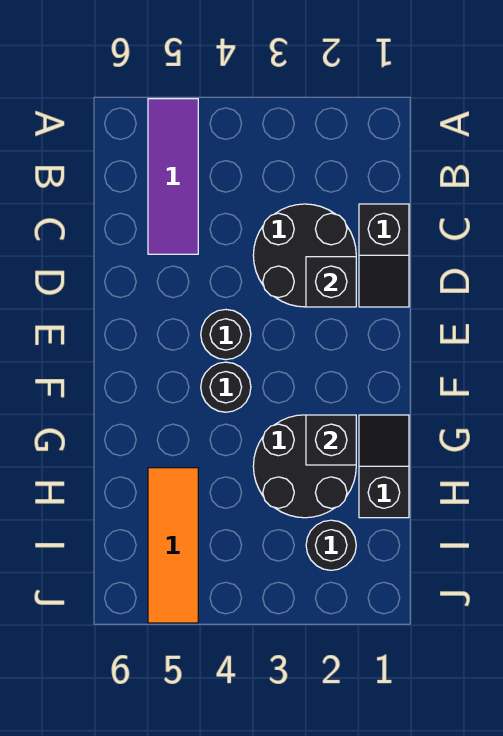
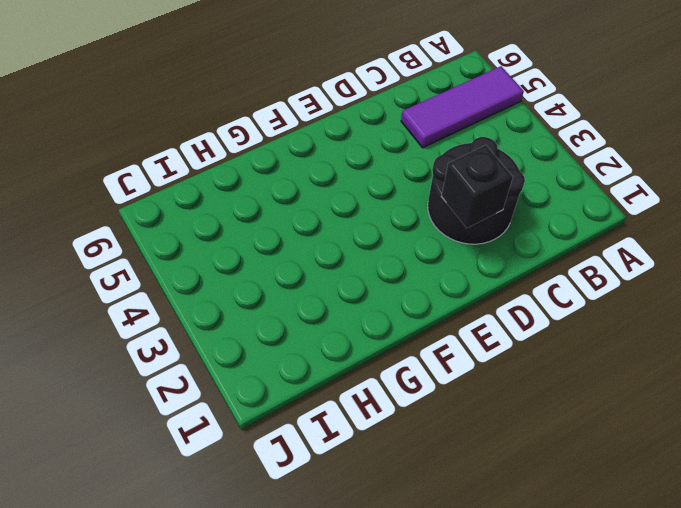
none -> black slope C1:D1 level 1 top C
none -> black round brick E4 level 1

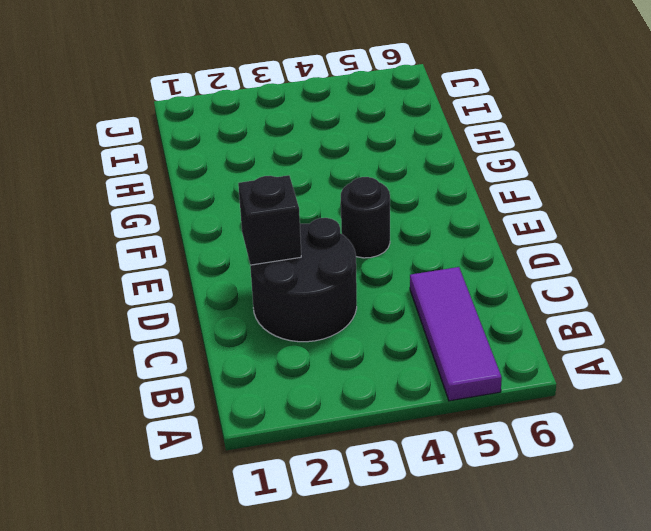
none -> black slope C1:D1 level 1 top C
none -> black round brick F4 level 1

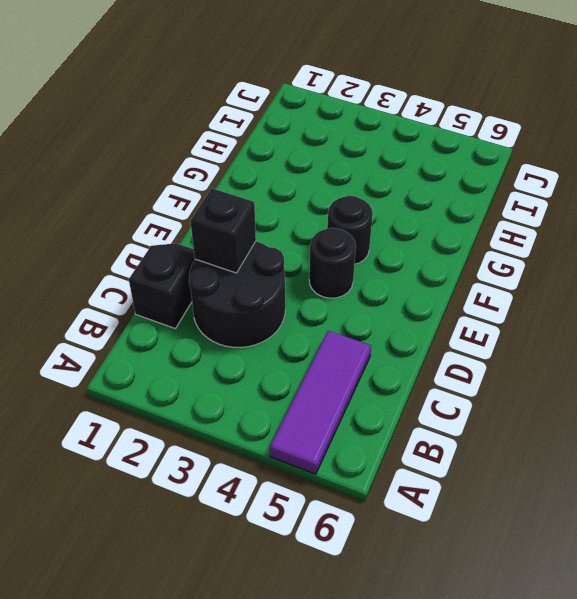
none -> black slope G1:H1 level 1 top H
none -> black round brick G2:H3 level 1

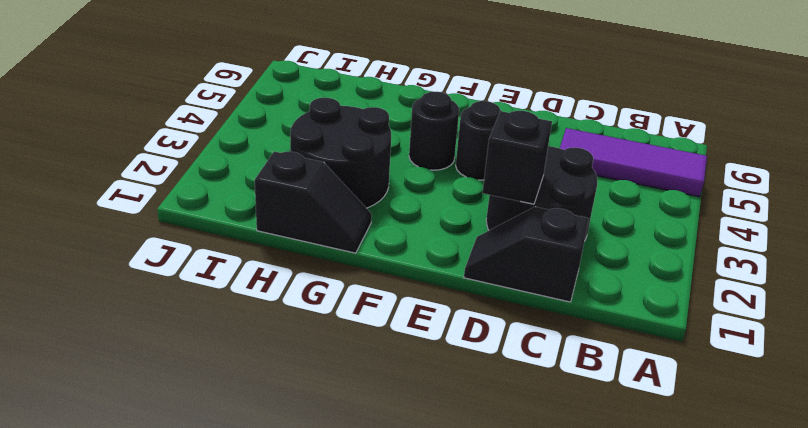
none -> orange tile H5:J5 level 1
none -> black round brick I2 level 1

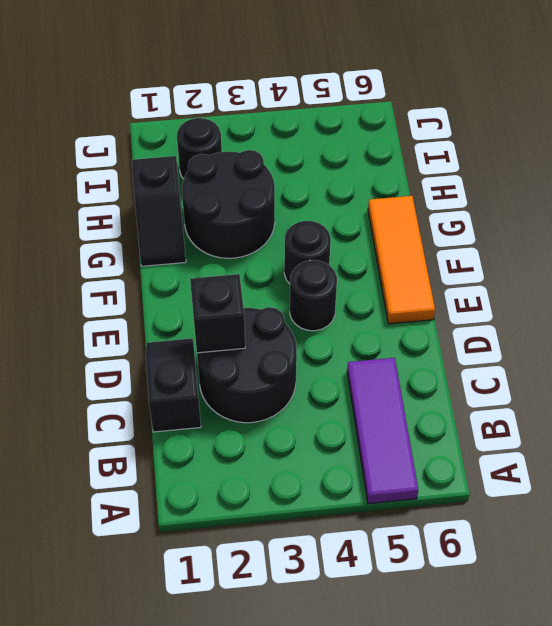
orange tile E6:G6 level 1 -> orange tile H5:J5 level 1
none -> black brick G2 level 2

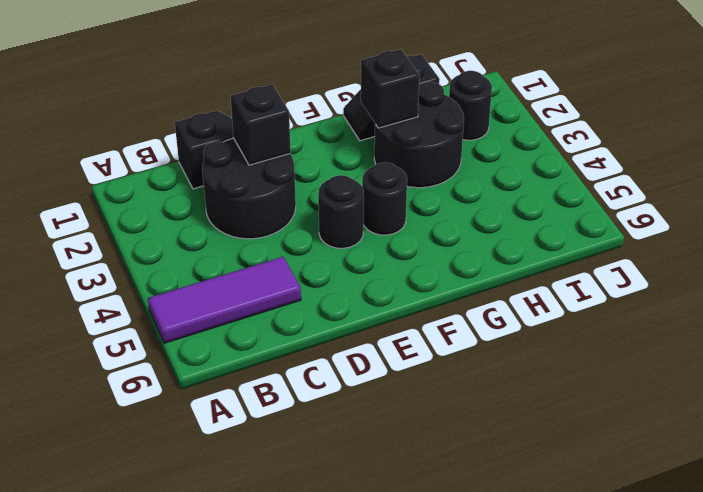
none -> orange tile H5:J5 level 1

